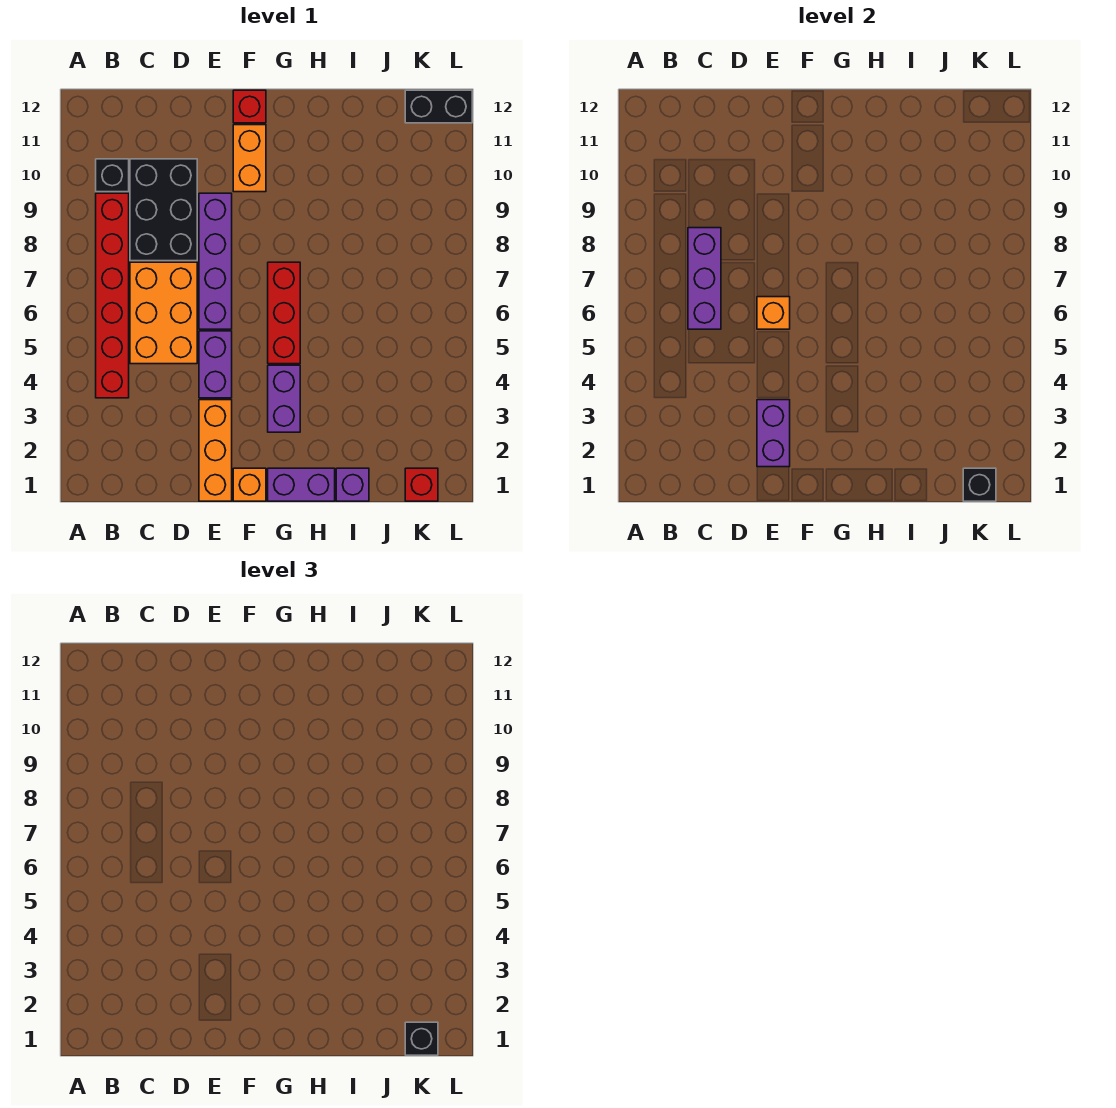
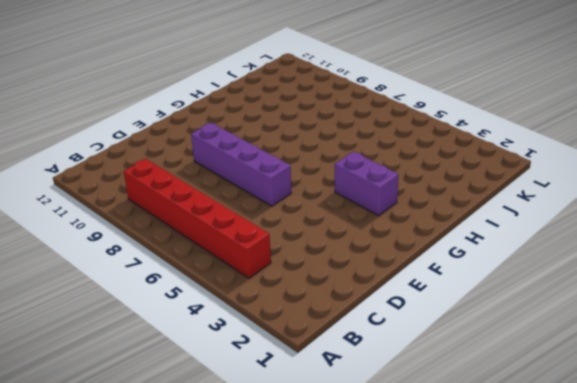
none -> black brick B10 level 1
none -> orange brick C5:D7 level 1
none -> black brick C8:D10 level 1

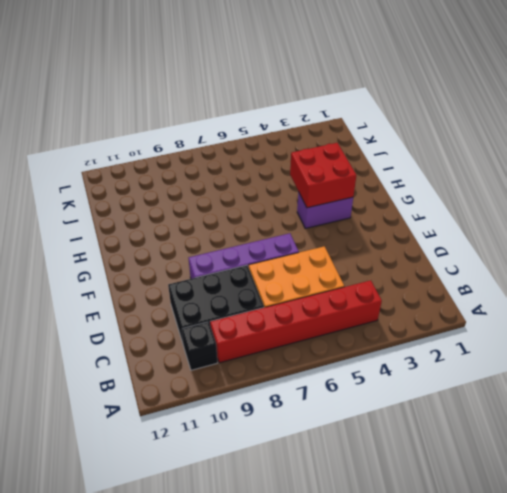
red brick G3:H4 level 2 -> none
none -> orange brick E1:E3 level 1
none -> purple brick E4:E5 level 1
none -> orange brick F1 level 1

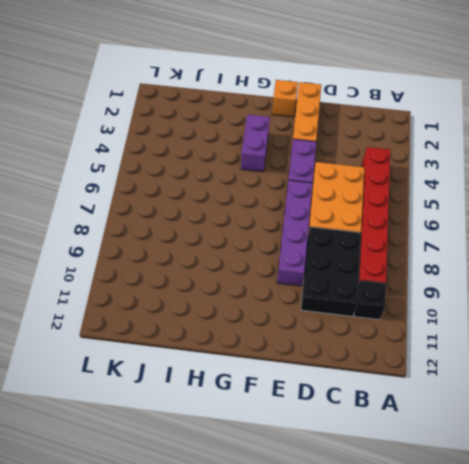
none -> orange brick F10:F11 level 1
none -> red brick F12 level 1
none -> purple brick G1:H1 level 1

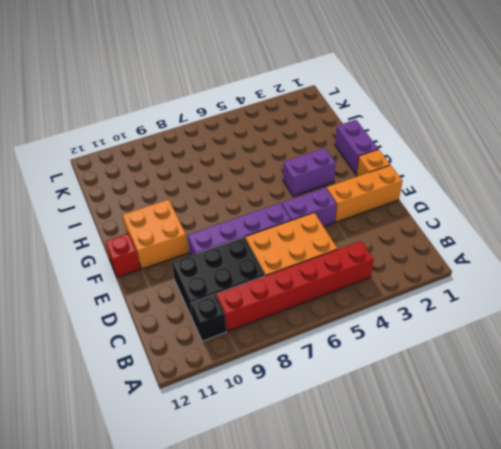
orange brick F10:G11 level 1 -> orange brick F10:F11 level 1
none -> red brick G5:G7 level 1
none -> purple brick I1 level 1
none -> red brick K1 level 1

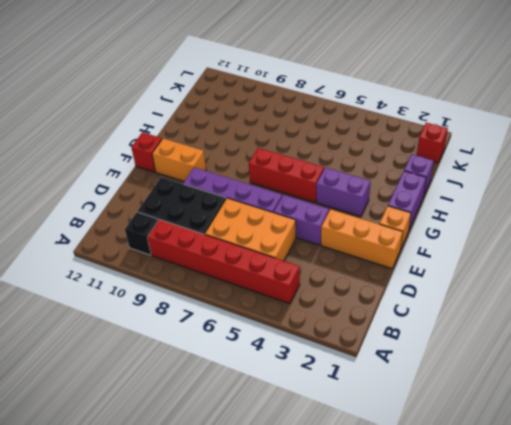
none -> black brick K12:L12 level 1
none -> purple brick C6:C8 level 2
none -> purple brick E2:E3 level 2

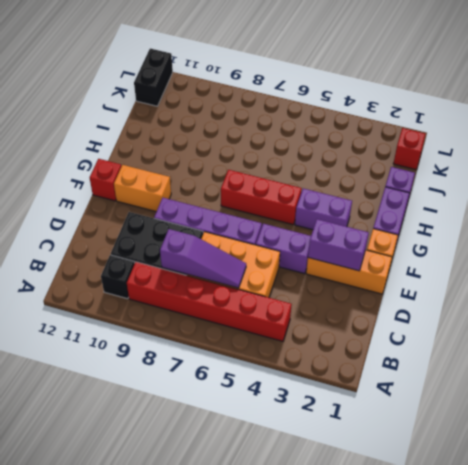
purple slope C6:C8 level 2 top 8 -> purple brick C6:C8 level 2
none -> orange brick E6 level 2
none -> black brick K1 level 2
none -> black brick K1 level 3

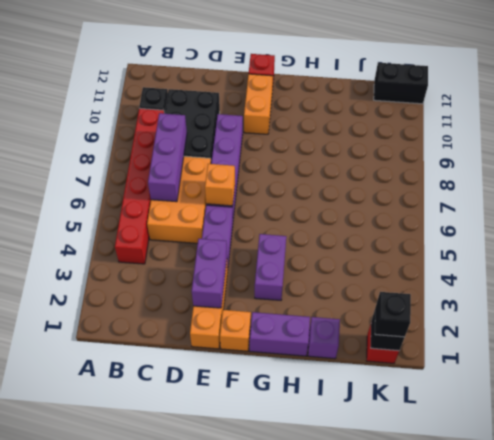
none -> red brick G5:G7 level 1

